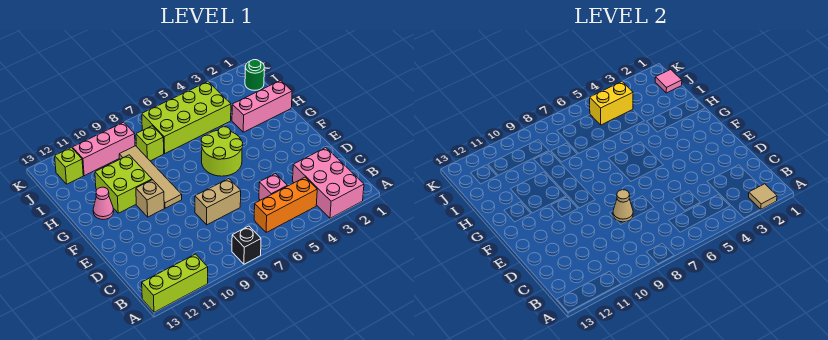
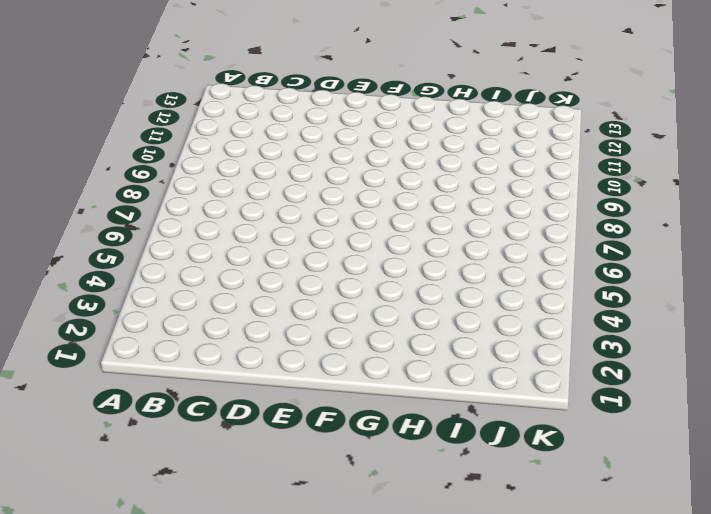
none -> pink brick A2:C3 level 1
none -> black brick A8 level 1
none -> lime brick A11:A13 level 1

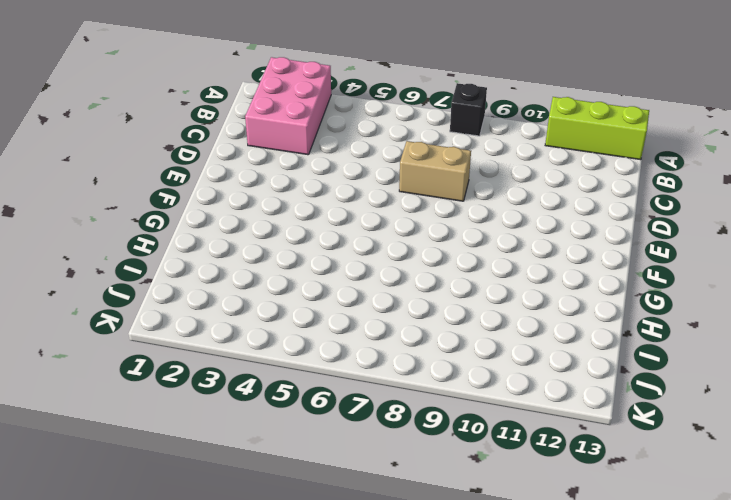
none -> orange brick B4:B6 level 1
none -> pink brick C5 level 1
none -> lime round brick F5:G6 level 1

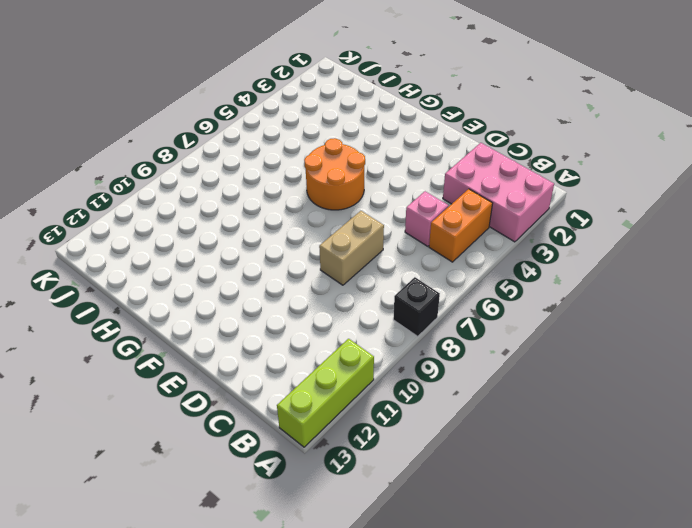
orange brick B4:B5 level 1 -> orange brick B4:B6 level 1
orange round brick F5:G6 level 1 -> lime round brick F5:G6 level 1
none -> tan tile F9:I9 level 1
none -> tan brick F10 level 1
none -> lime brick G10:H11 level 1

